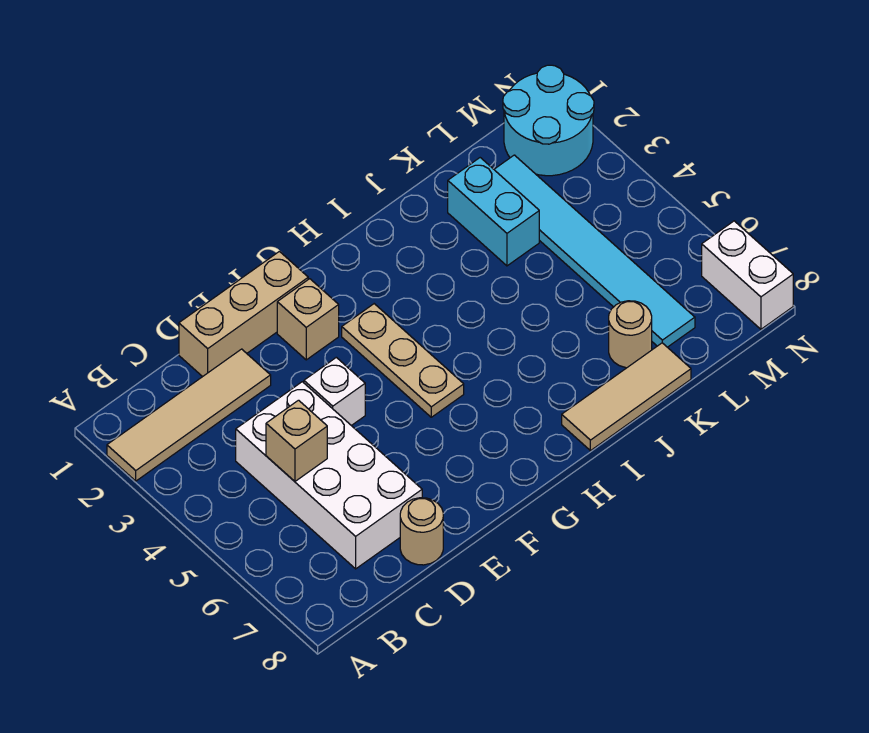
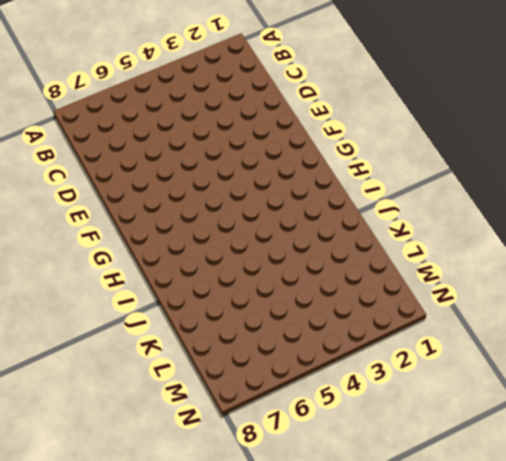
none -> tan tile A2:D2 level 1
none -> white brick C4:D7 level 1
none -> tan brick D1:F1 level 1

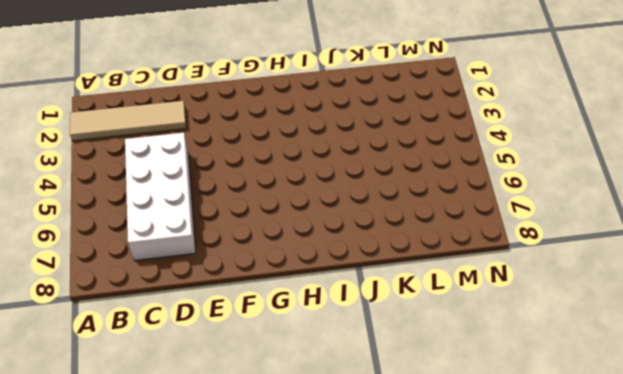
none -> tan brick D1:F1 level 1
none -> tan round brick D8 level 1
none -> white brick E4 level 1

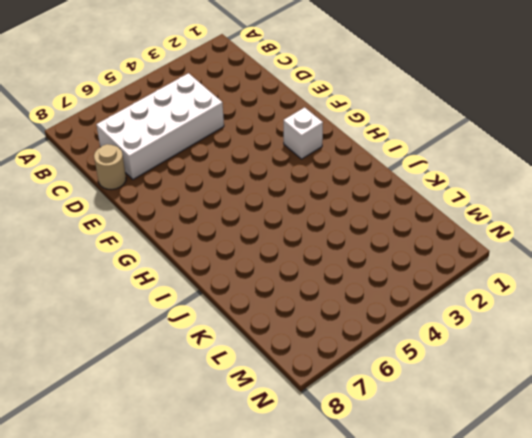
white brick G2 level 1 -> white brick E4 level 1
none -> tan tile A2:D2 level 1
none -> tan brick D1:F1 level 1
none -> tan brick F2 level 1

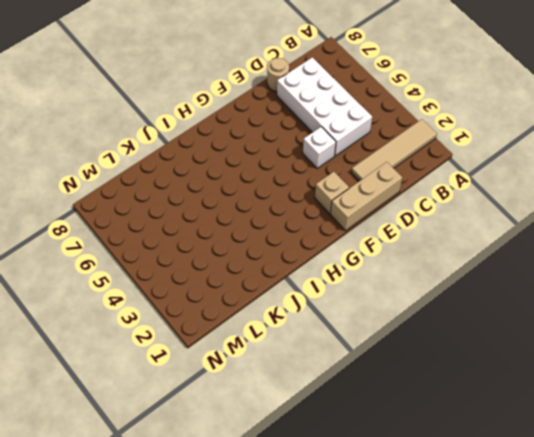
none -> tan plate G3:G5 level 1
none -> tan tile I8:K8 level 1
none -> cyan brick K2:K3 level 1

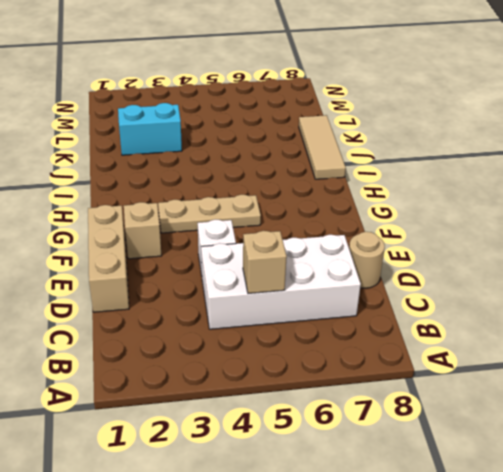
none -> tan tile A2:D2 level 1
none -> tan round brick K7 level 1
none -> cyan tile L2:L7 level 1

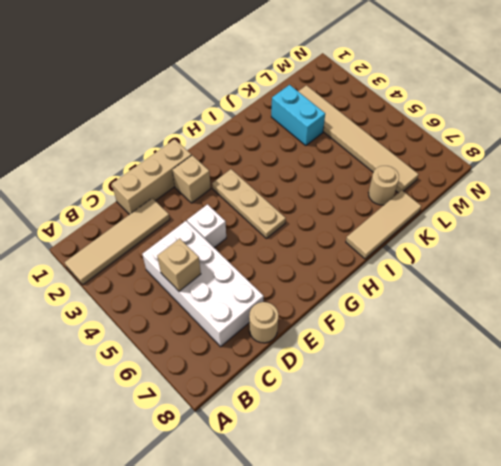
tan tile L2:L7 level 1 -> cyan tile L2:L7 level 1
none -> cyan round brick M1:N2 level 1
none -> white brick N7:N8 level 1

